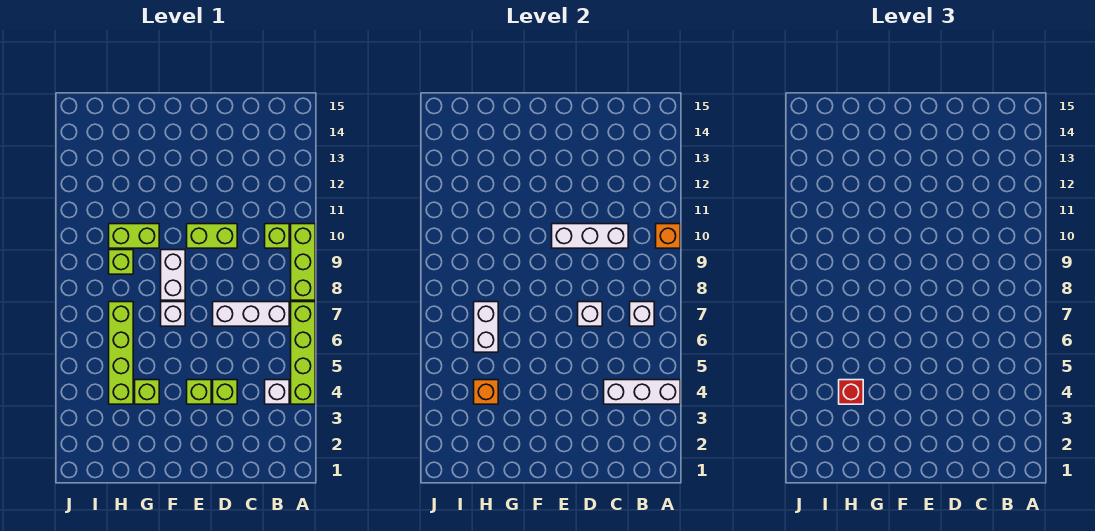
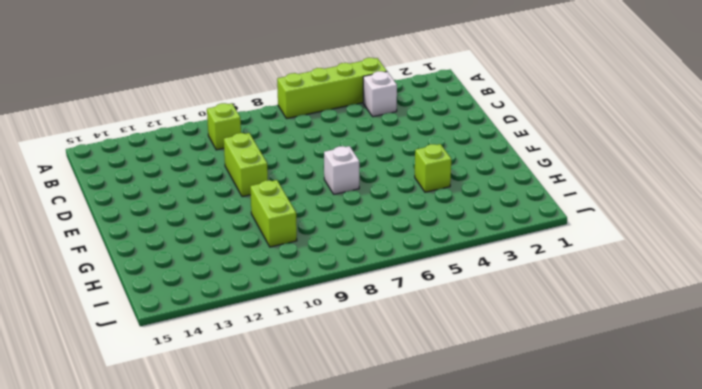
none -> lime brick A8:A10 level 1
none -> white brick B7:D7 level 1
none -> lime brick D4 level 1

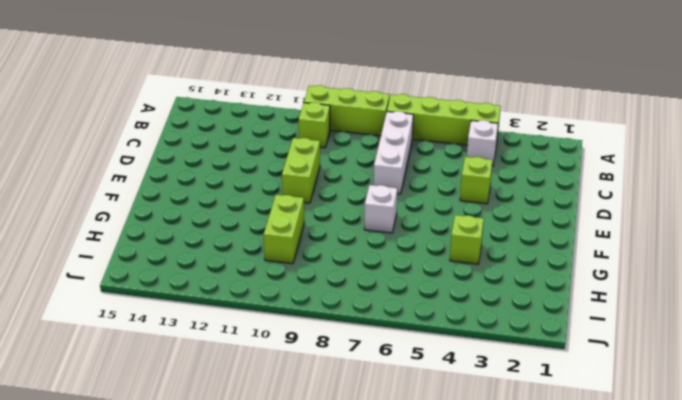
none -> lime brick E4 level 1
none -> white brick F8:F9 level 1
none -> lime brick H4:H7 level 1

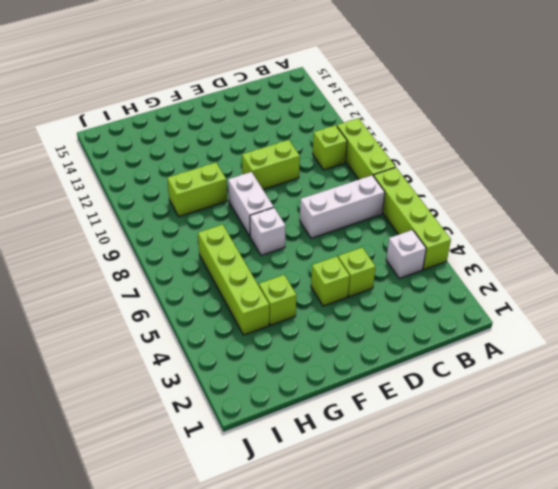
none -> lime brick H9 level 1
none -> white brick A4:C4 level 2
none -> orange brick A10 level 2

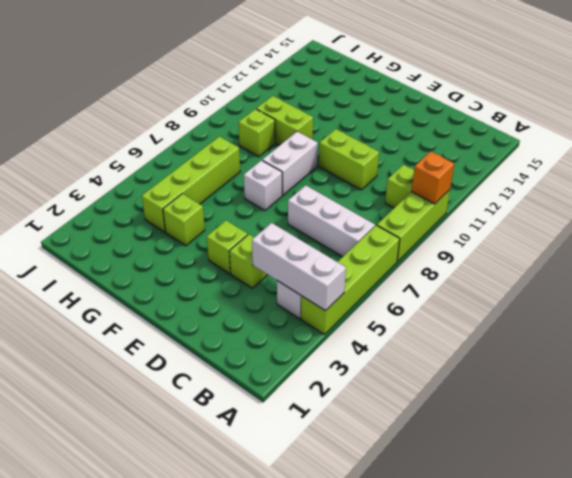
none -> white brick B7 level 2
none -> white brick C10:E10 level 2
none -> white brick D7 level 2

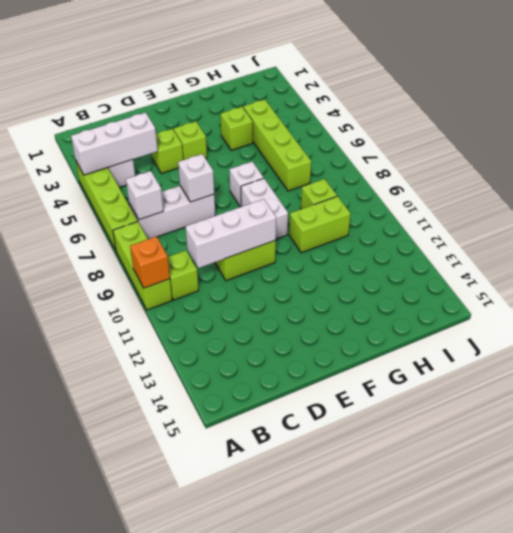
none -> orange brick H4 level 2
none -> white brick H6:H7 level 2
none -> red brick H4 level 3

